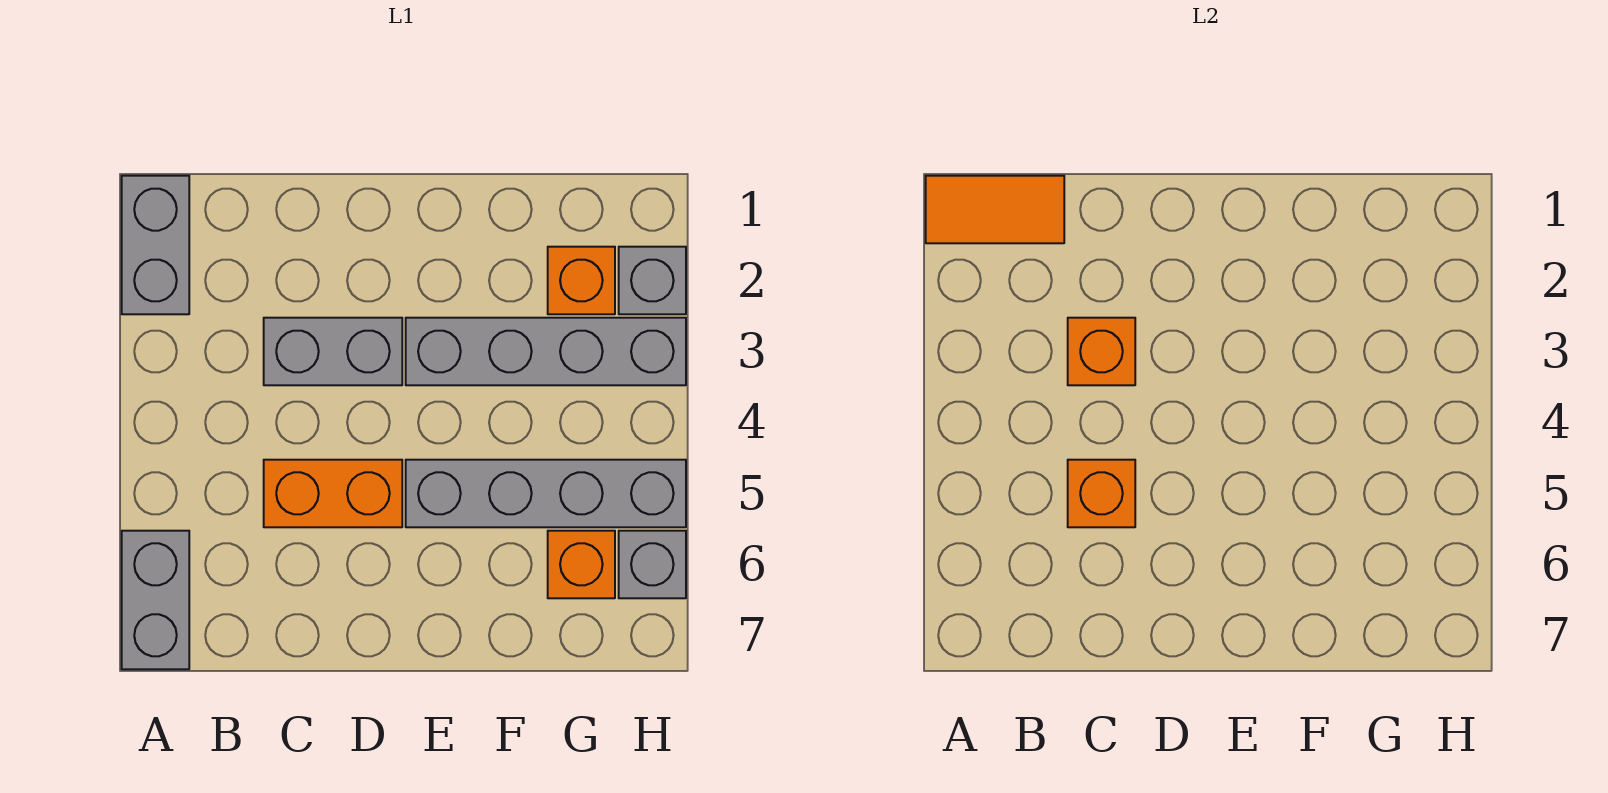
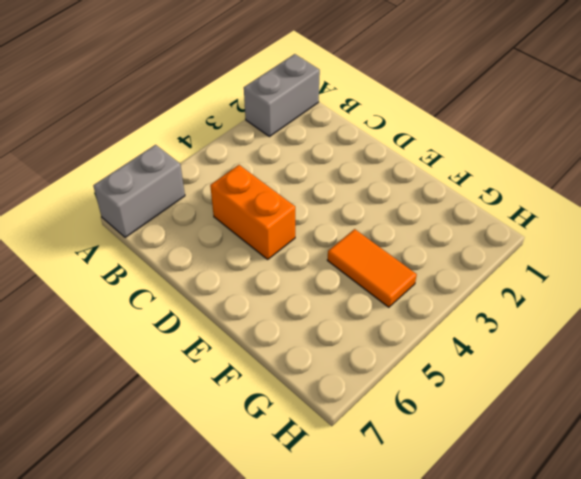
orange tile F4:G4 level 1 -> orange tile A1:B1 level 2
none -> grey brick C3:D3 level 1
none -> grey brick E3:H3 level 1
none -> grey brick E5:H5 level 1

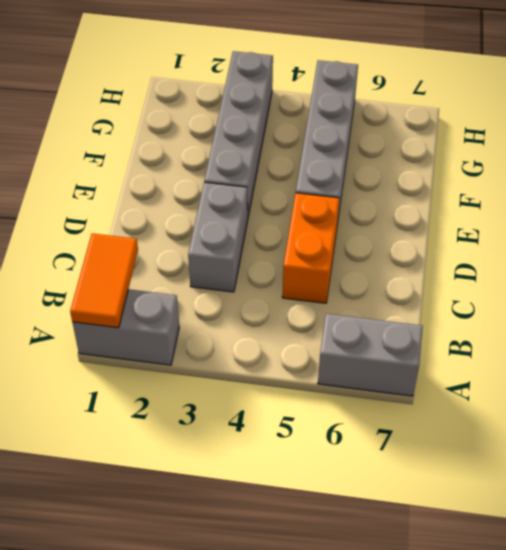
none -> orange brick G2 level 1
none -> orange brick G6 level 1
none -> grey brick H2 level 1

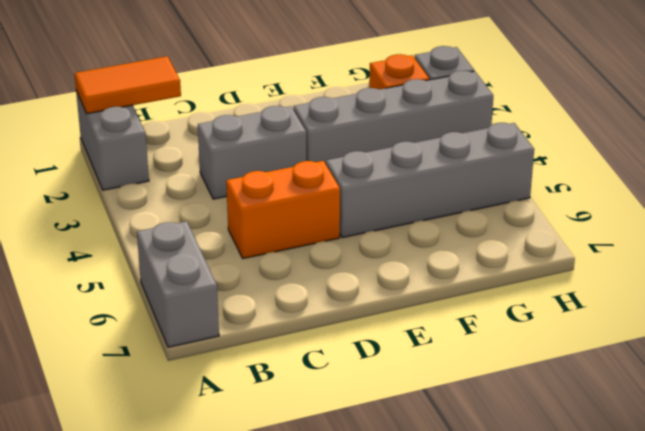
none -> orange brick G6 level 1
none -> grey brick H6 level 1
none -> orange brick C3 level 2

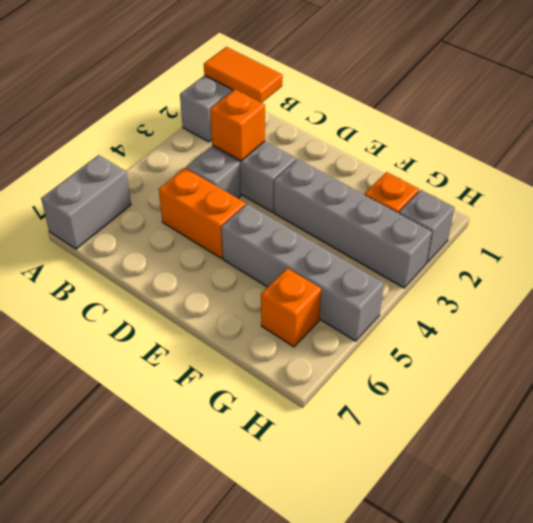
grey brick C4 level 1 -> grey brick H6 level 1
none -> orange brick C5 level 2

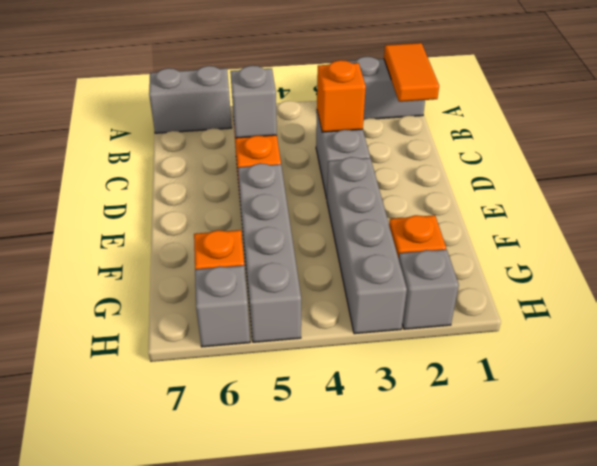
grey brick C5 level 2 -> orange brick C5 level 2

